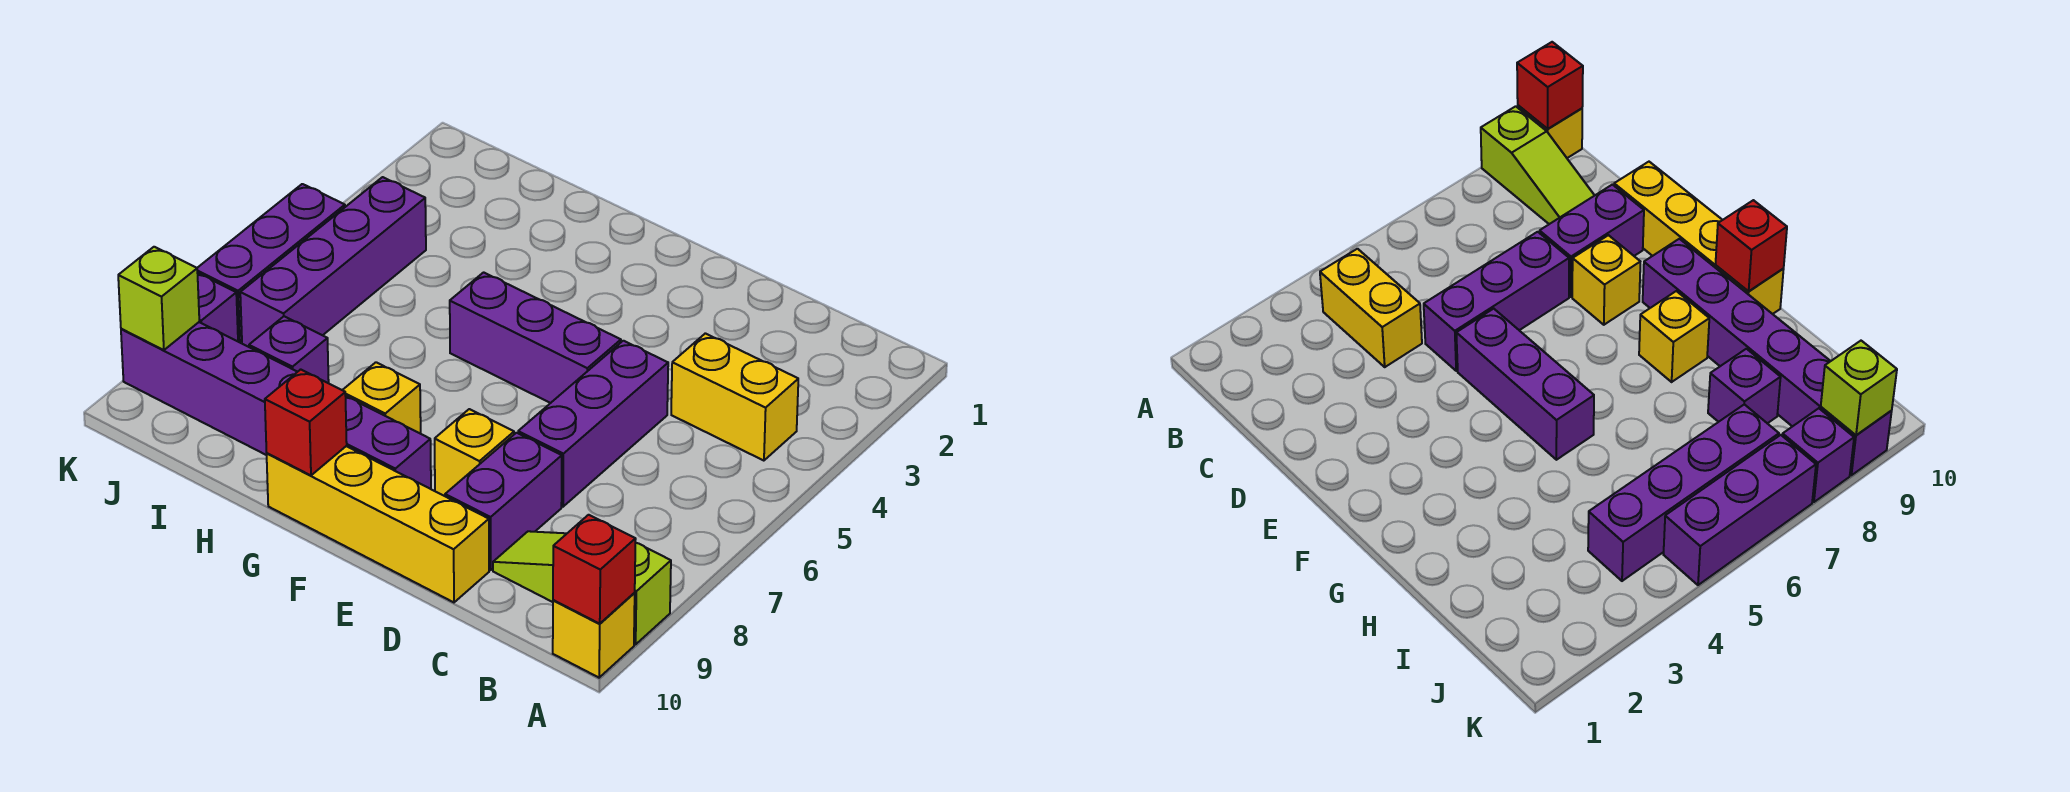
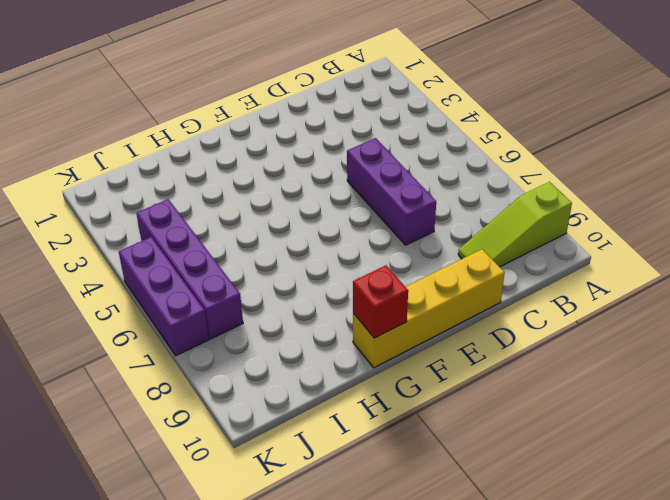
none -> yellow brick A10 level 1
none -> yellow brick B4:C4 level 1
none -> purple brick D8:D9 level 1

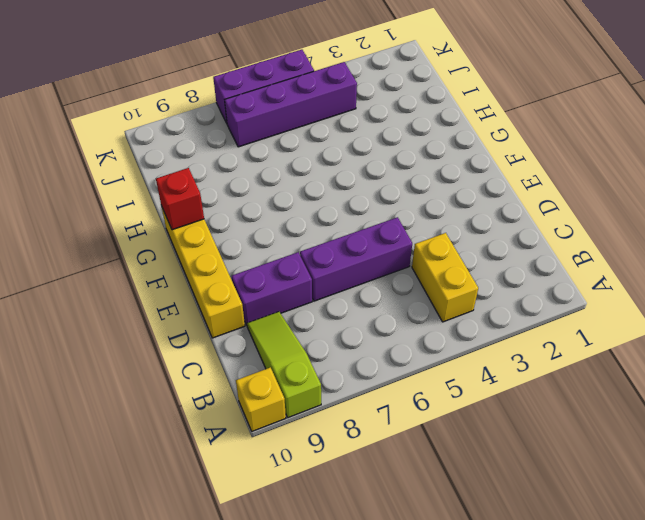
none -> purple brick E5:G5 level 1
none -> yellow brick E8 level 1
none -> purple brick F9:K9 level 1

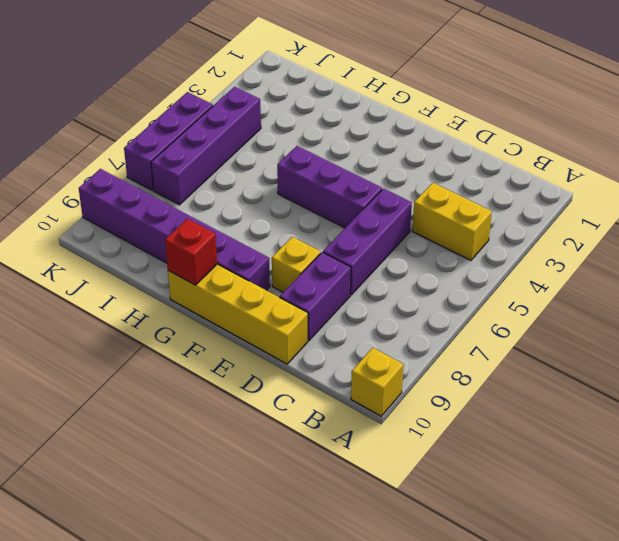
none -> lime slope A9:C9 level 1 top A
none -> yellow brick G8 level 1
none -> purple brick I8 level 1

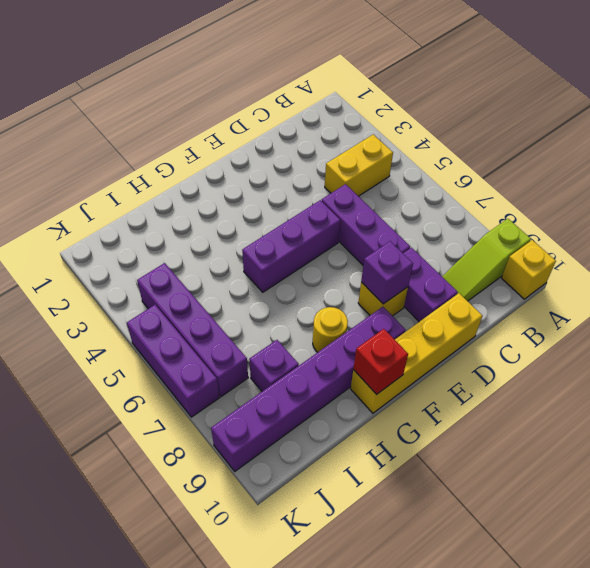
purple brick E8 level 2 -> purple brick K8 level 1
yellow round brick G8 level 1 -> yellow brick G8 level 1
none -> red brick A10 level 2
none -> lime brick K9 level 2

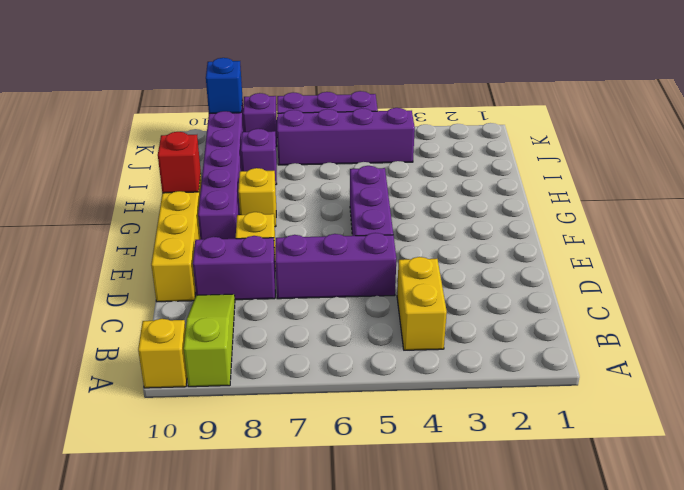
blue brick K9 level 2 -> lime brick K9 level 2
none -> red brick A10 level 2

